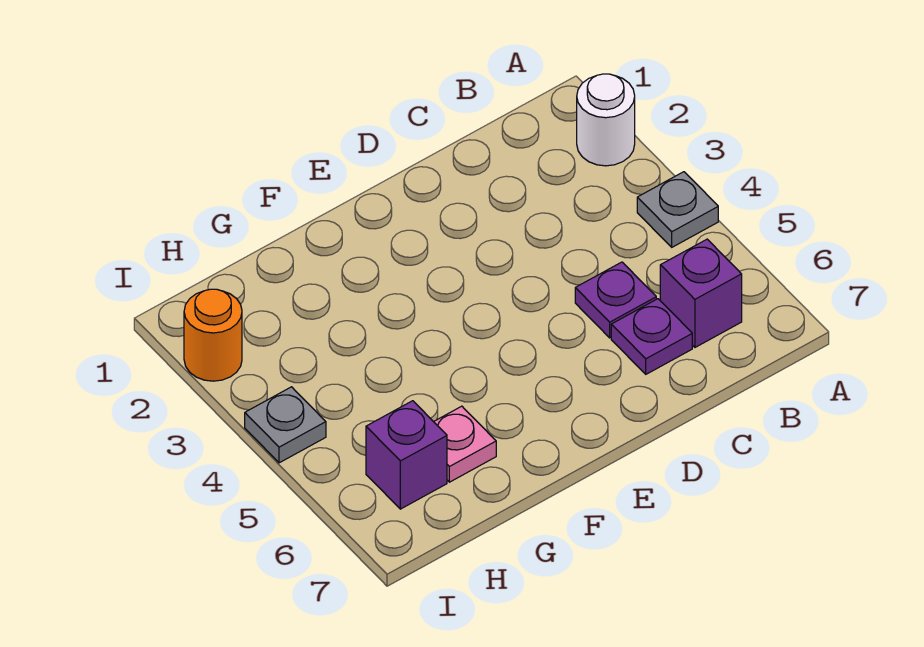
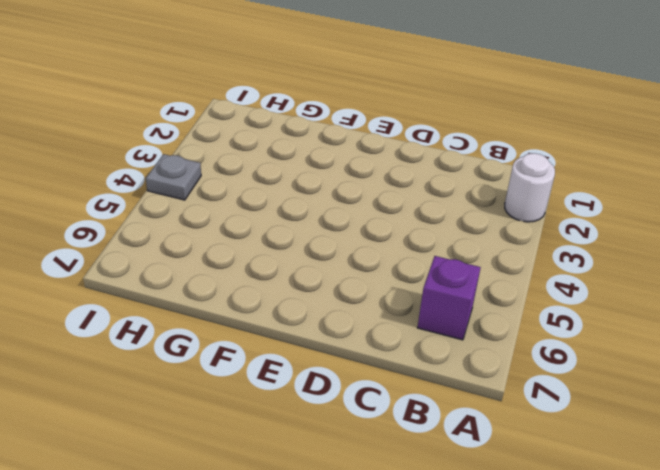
none -> grey plate A4 level 1
none -> purple plate C5 level 1

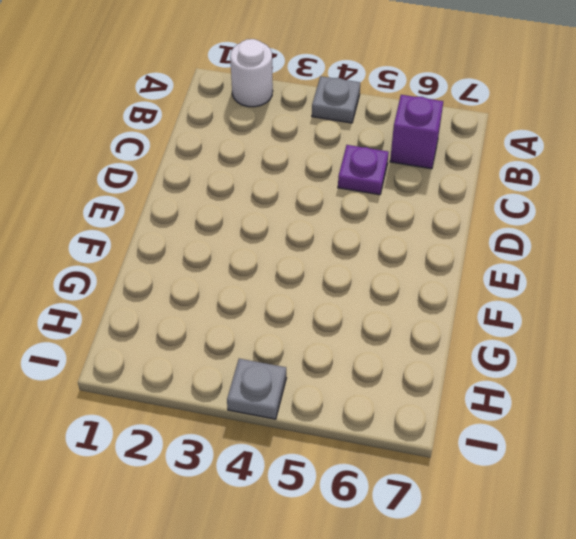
none -> purple plate C6 level 1
none -> pink plate G6 level 1

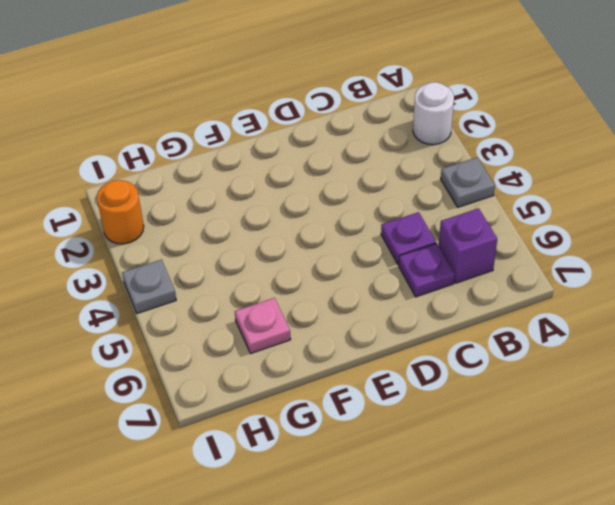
none -> purple brick H6 level 1

